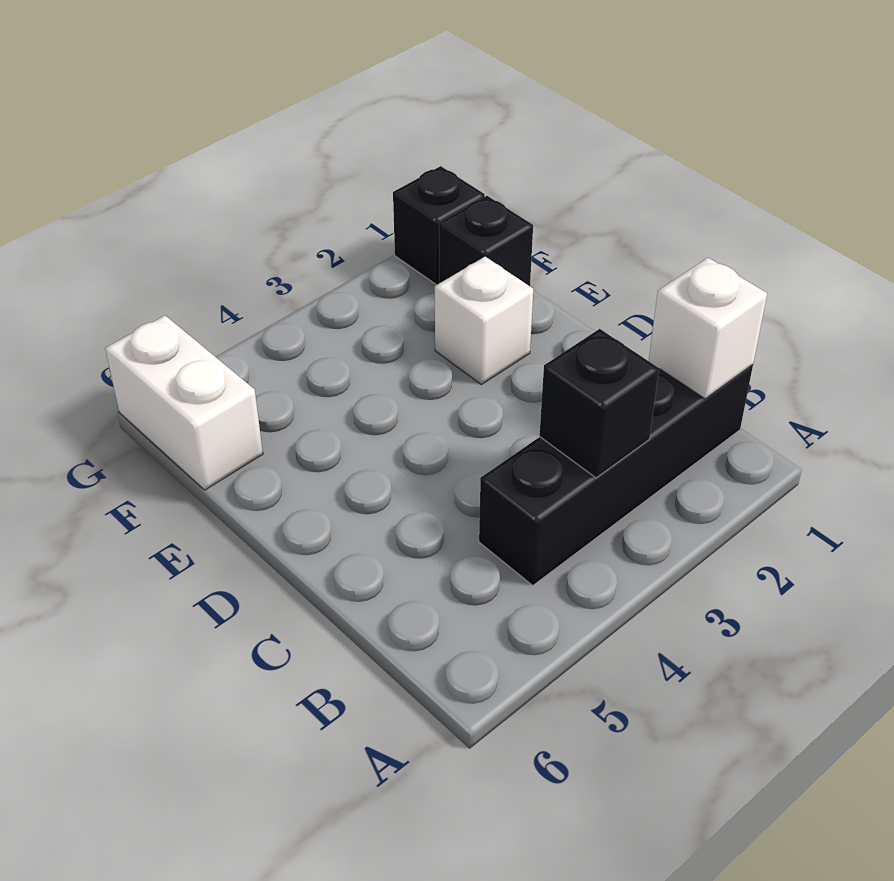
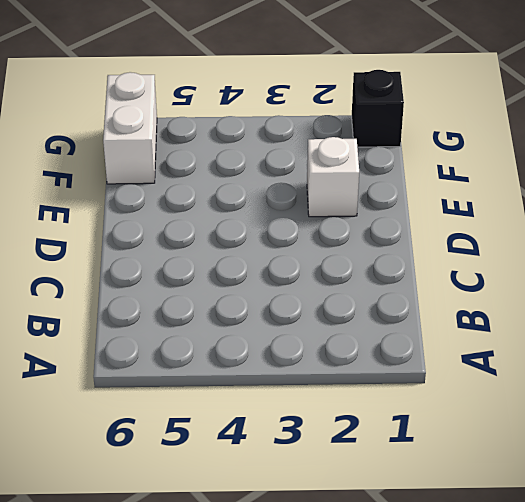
none -> black brick B1:B4 level 1
none -> black brick F1 level 1

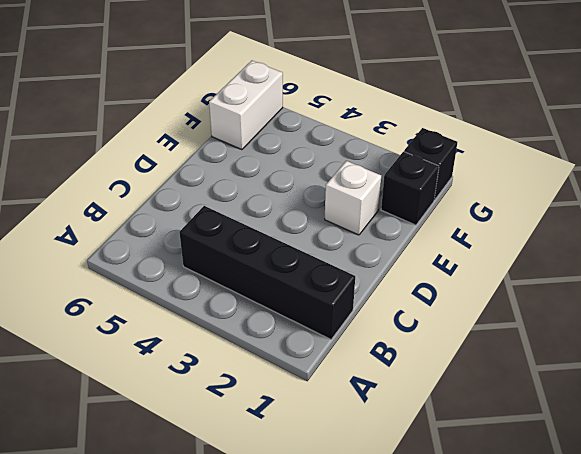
none -> white brick B1 level 2
none -> black brick B3 level 2

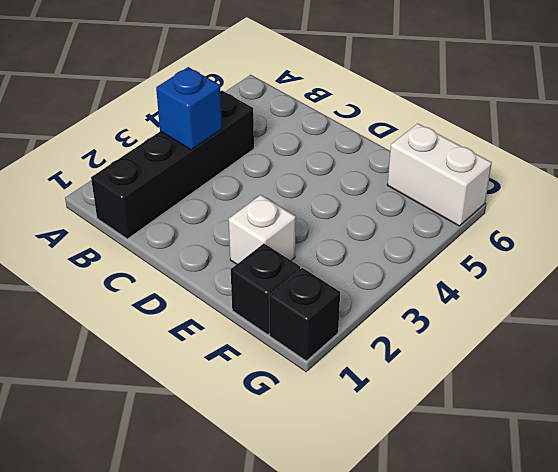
blue brick B3 level 2 -> black brick B3 level 2
none -> white brick B1 level 2

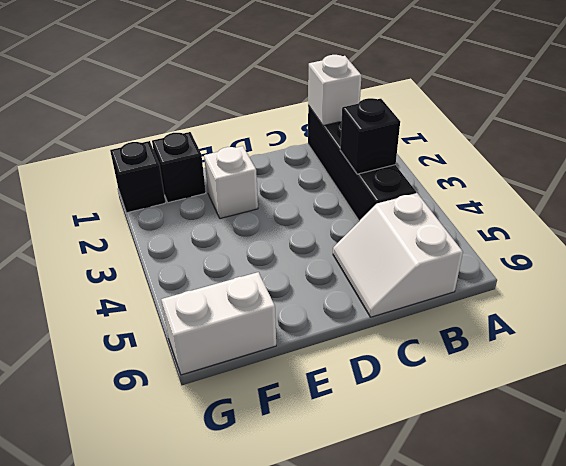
white slope B5:C6 level 1 top B -> none

